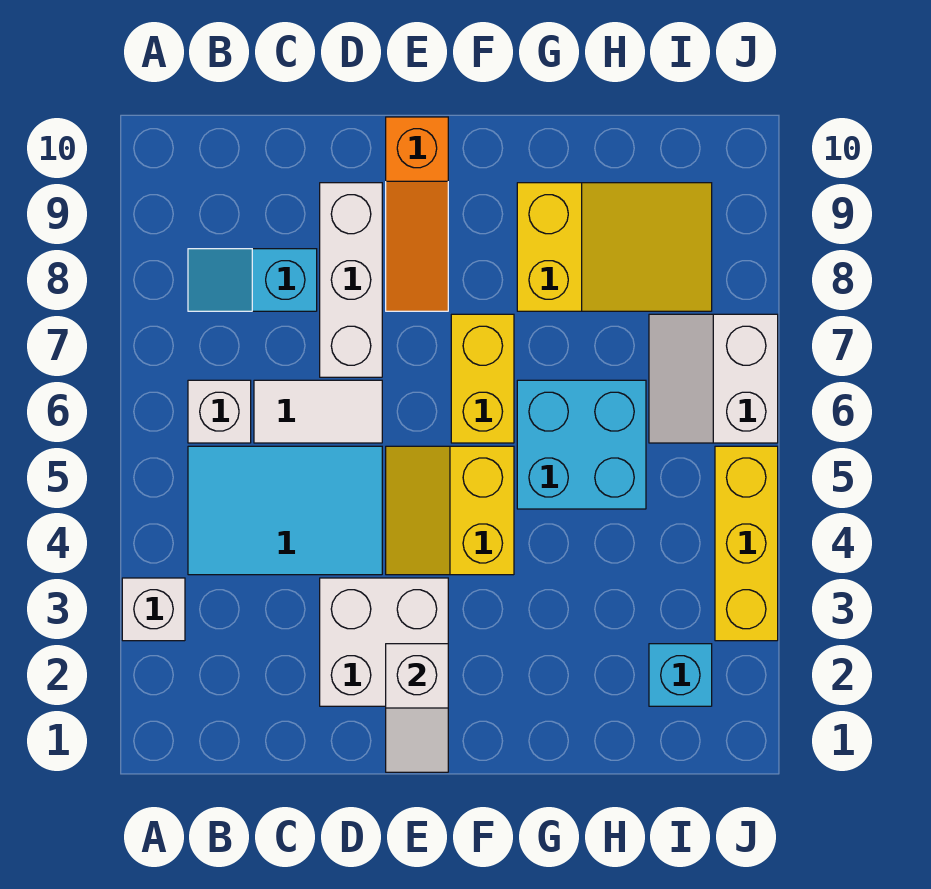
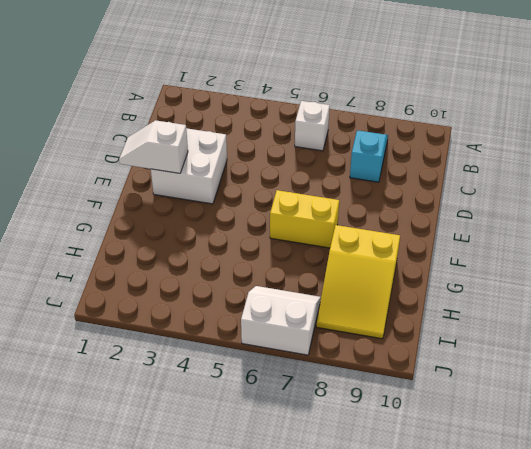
none -> white brick A3 level 1
none -> cyan tile B4:D5 level 1
none -> white tile C6:D6 level 1

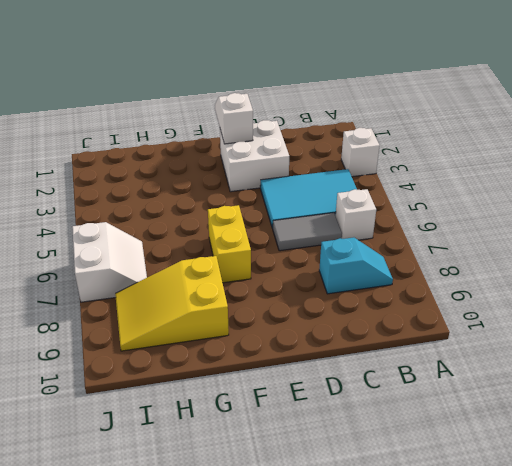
grey tile C6:D6 level 1 -> white tile C6:D6 level 1
none -> white brick D7:D9 level 1
none -> yellow slope E4:F5 level 1 top F
none -> orange slope E8:E10 level 1 top 10

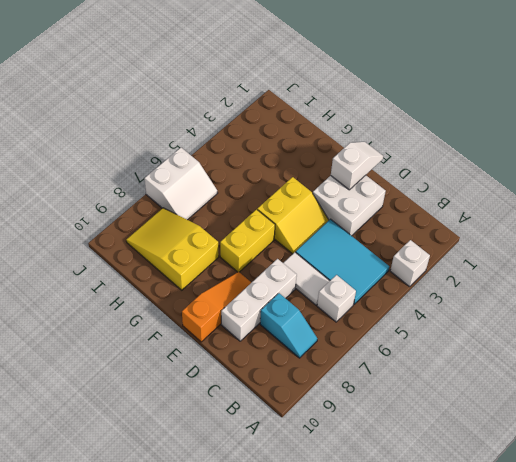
none -> cyan brick G5:H6 level 1
none -> cyan brick I2 level 1
none -> yellow brick J3:J5 level 1

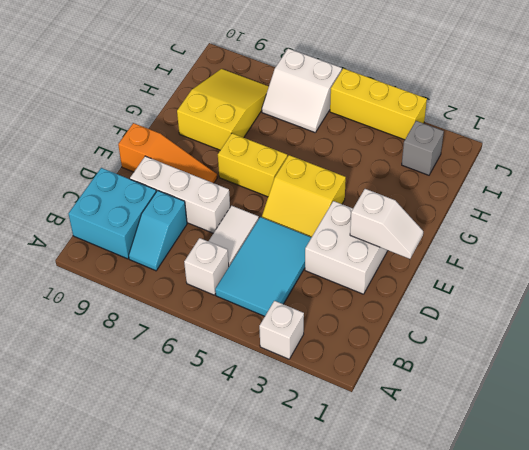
cyan brick B9:C10 level 1 -> cyan brick G5:H6 level 1
grey brick I2 level 1 -> cyan brick I2 level 1

